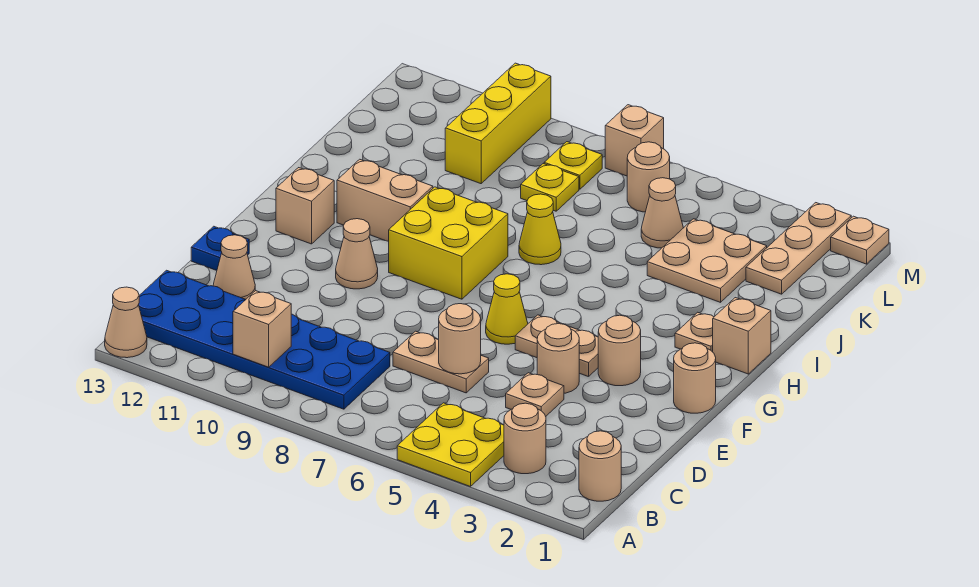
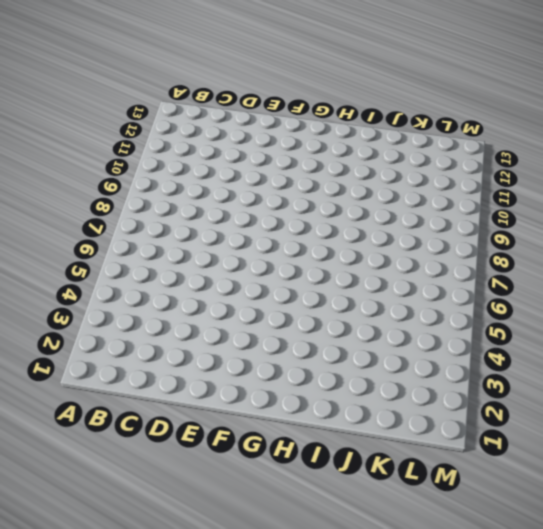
none -> yellow plate A4:B5 level 1
none -> tan cone A13 level 1
none -> tan round brick B1 level 1
none -> tan round brick B3 level 1

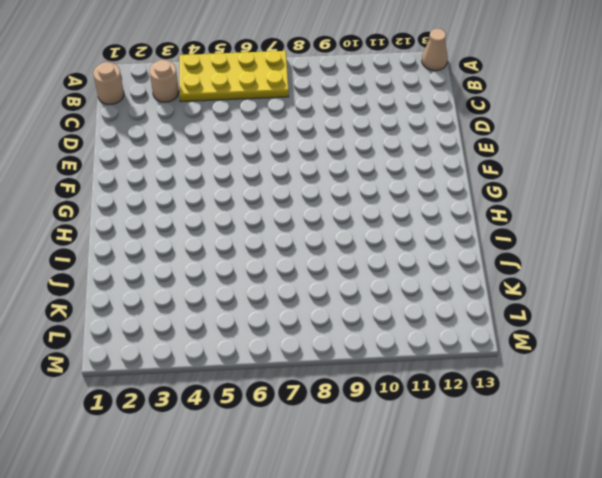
yellow plate A4:B7 level 1 -> yellow plate A4:B5 level 1
none -> blue plate B8:C13 level 1
none -> tan plate D4 level 1
none -> tan plate D6:D7 level 1
none -> tan cone D12 level 1

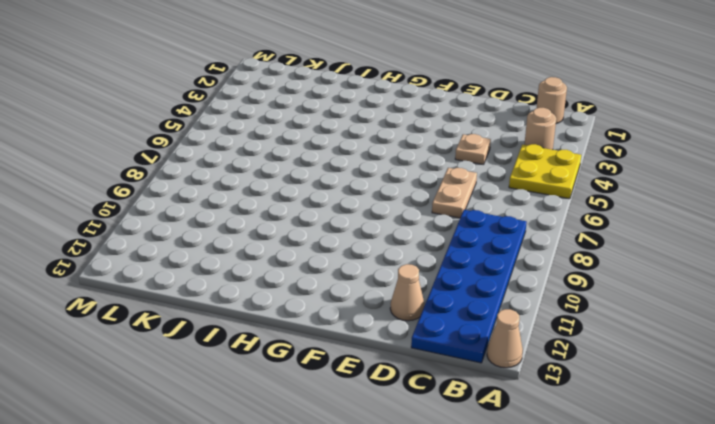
none -> tan round brick E4 level 1
none -> blue plate E13 level 1
none -> tan round brick F1 level 1
none -> tan round brick F3 level 1

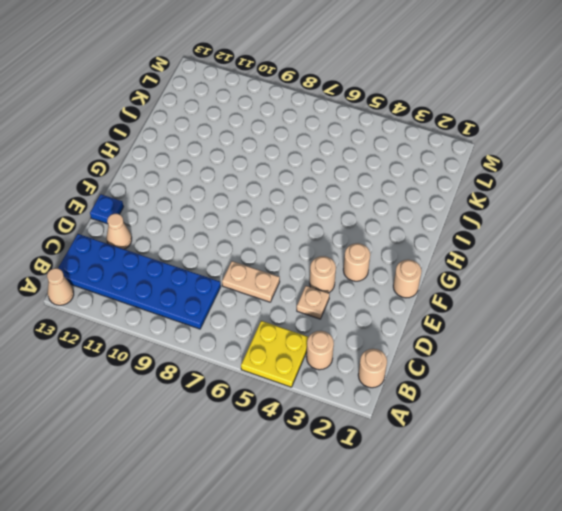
none -> tan plate F4:F5 level 1
none -> yellow cone F6 level 1
none -> tan cone F10 level 1
none -> yellow brick G8:H9 level 1

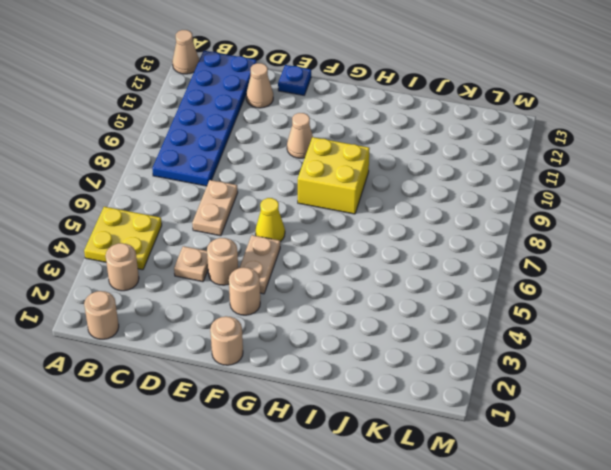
none -> tan brick G12 level 1
none -> tan brick H1 level 1
none -> tan plate H2 level 1
none -> tan brick H10:H11 level 1

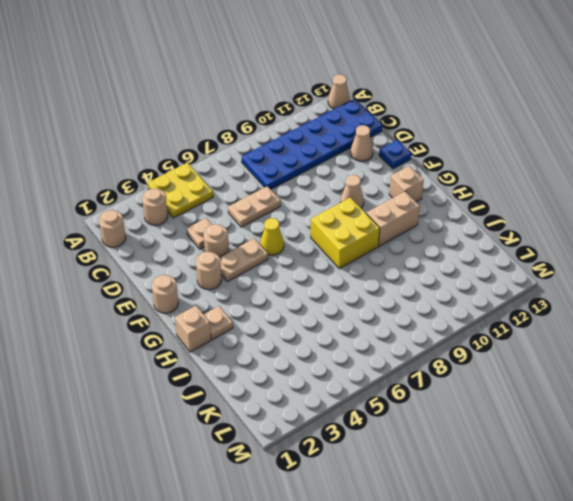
none -> yellow cone I7 level 1
none -> tan plate J3:K4 level 1
none -> tan plate K2:M2 level 1
none -> tan cone K5 level 1

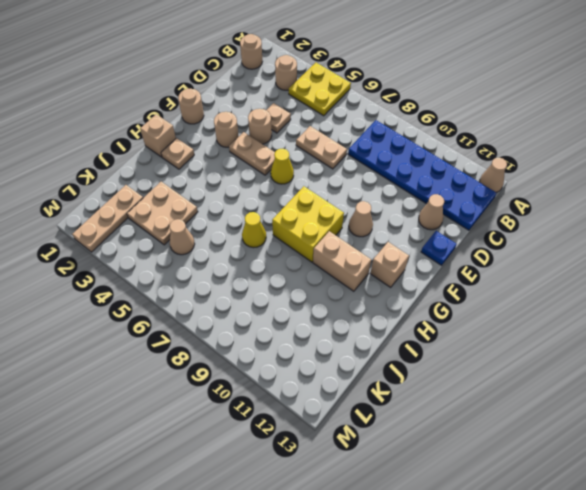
none -> yellow plate K8 level 1
none -> yellow brick K10:M10 level 1
none -> tan round brick L6 level 1
none -> yellow plate L8 level 1

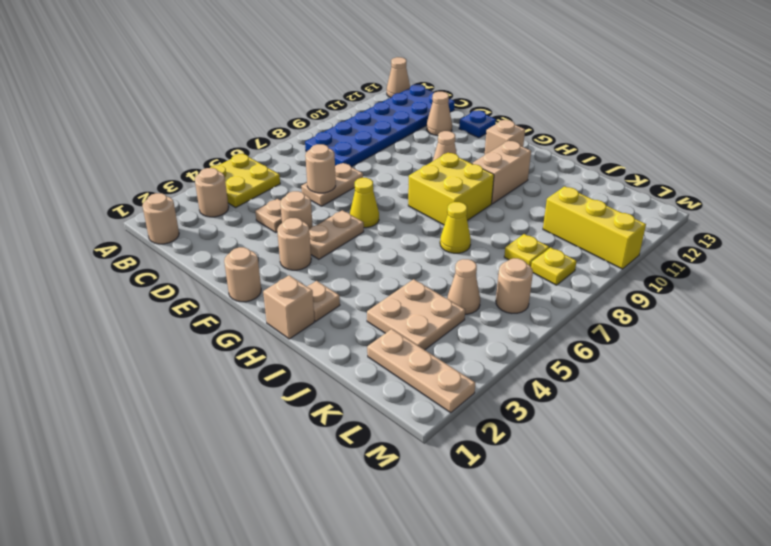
none -> tan plate M1 level 1
none -> tan brick M7 level 1
none -> tan brick B10 level 2

